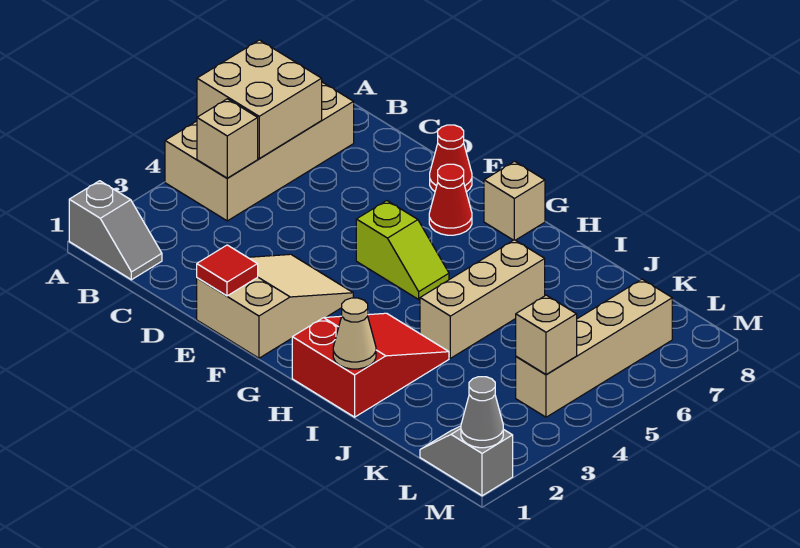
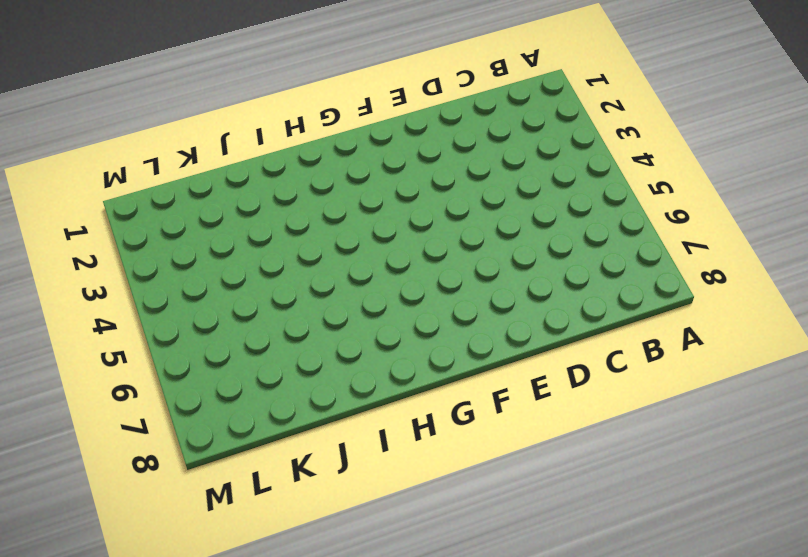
none -> grey slope A1:B1 level 1 top A
none -> tan brick A4:B7 level 1
none -> tan slope E1:F3 level 1 top 1

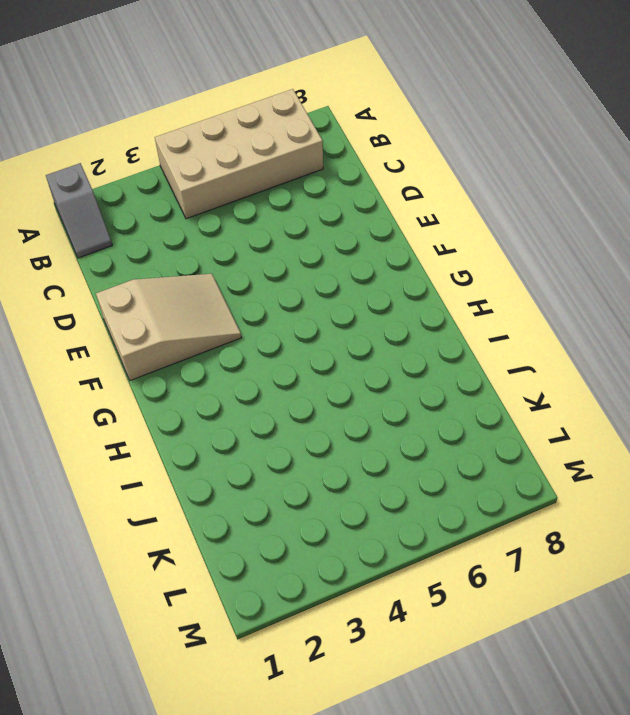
none -> red cone E8 level 1
none -> lime slope F5:G5 level 1 top F
none -> red cone F7 level 1

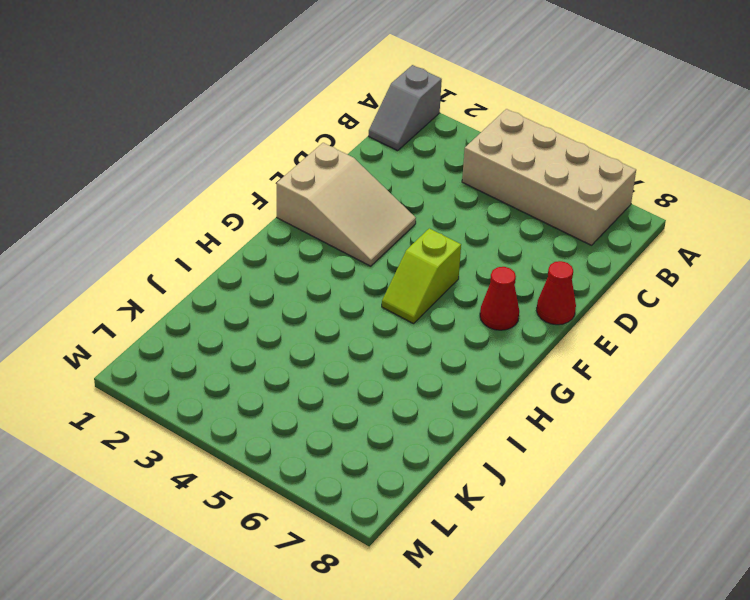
none -> tan brick G8 level 1
none -> red slope H1:I3 level 1 top 1
none -> tan brick I4:I6 level 1

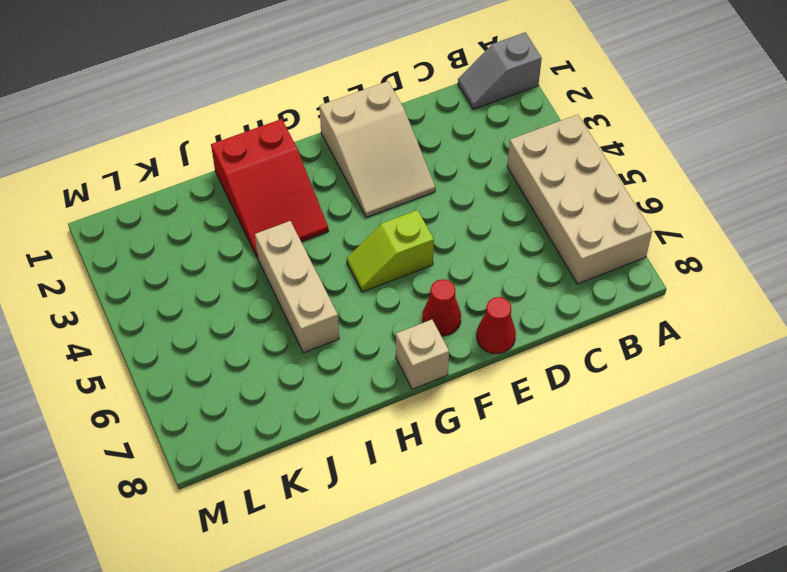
none -> grey slope L1:M1 level 1 top M
none -> tan brick L4:L7 level 1
none -> tan brick A5:B6 level 2

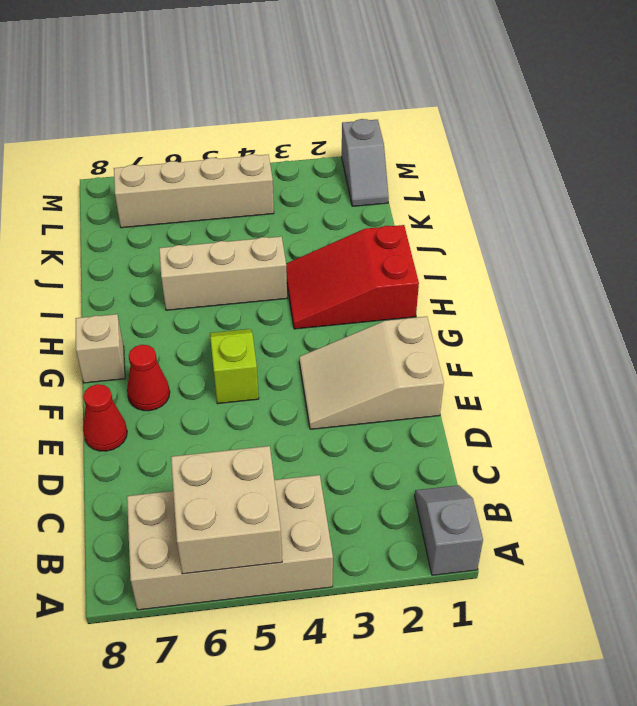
none -> tan brick B4 level 2
none -> red tile E1 level 2
none -> tan cone I1 level 2

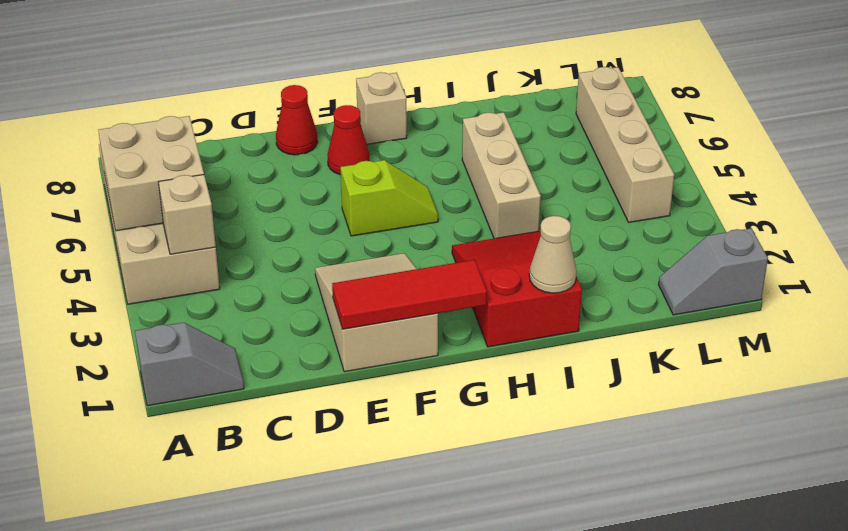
red tile E1:G1 level 2 -> red tile E1 level 2
none -> tan brick L4 level 2
none -> grey cone M1 level 2

